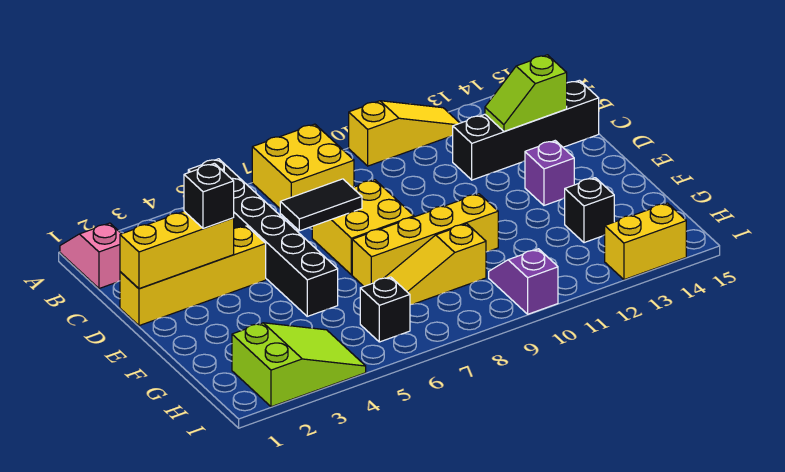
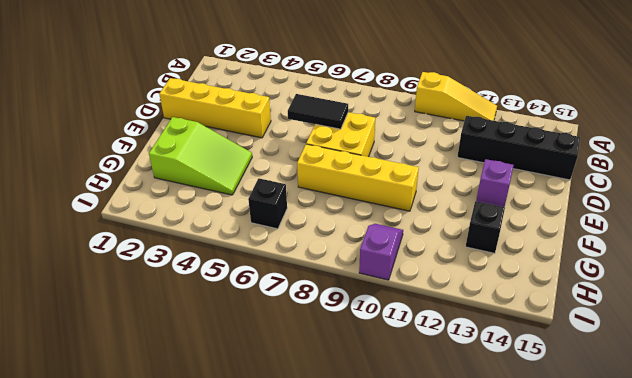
lime slope F2:G4 level 1 top 2 -> lime slope H2:I4 level 1 top 2
none -> pink slope A1:B1 level 1 top B
none -> black brick A5:F5 level 1
none -> yellow brick A7:B8 level 1

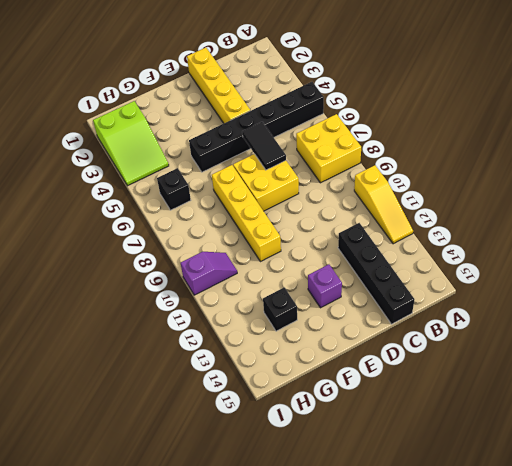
none -> pink slope A1:B1 level 1 top B
none -> yellow slope G7:G9 level 1 top 9
none -> yellow brick I13:I14 level 1

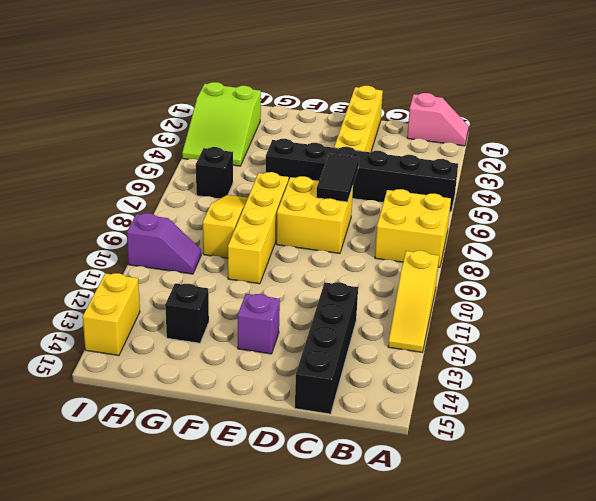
none -> lime slope C13:C14 level 2 top 14
none -> yellow brick D1:D3 level 2
none -> black brick D3 level 3

